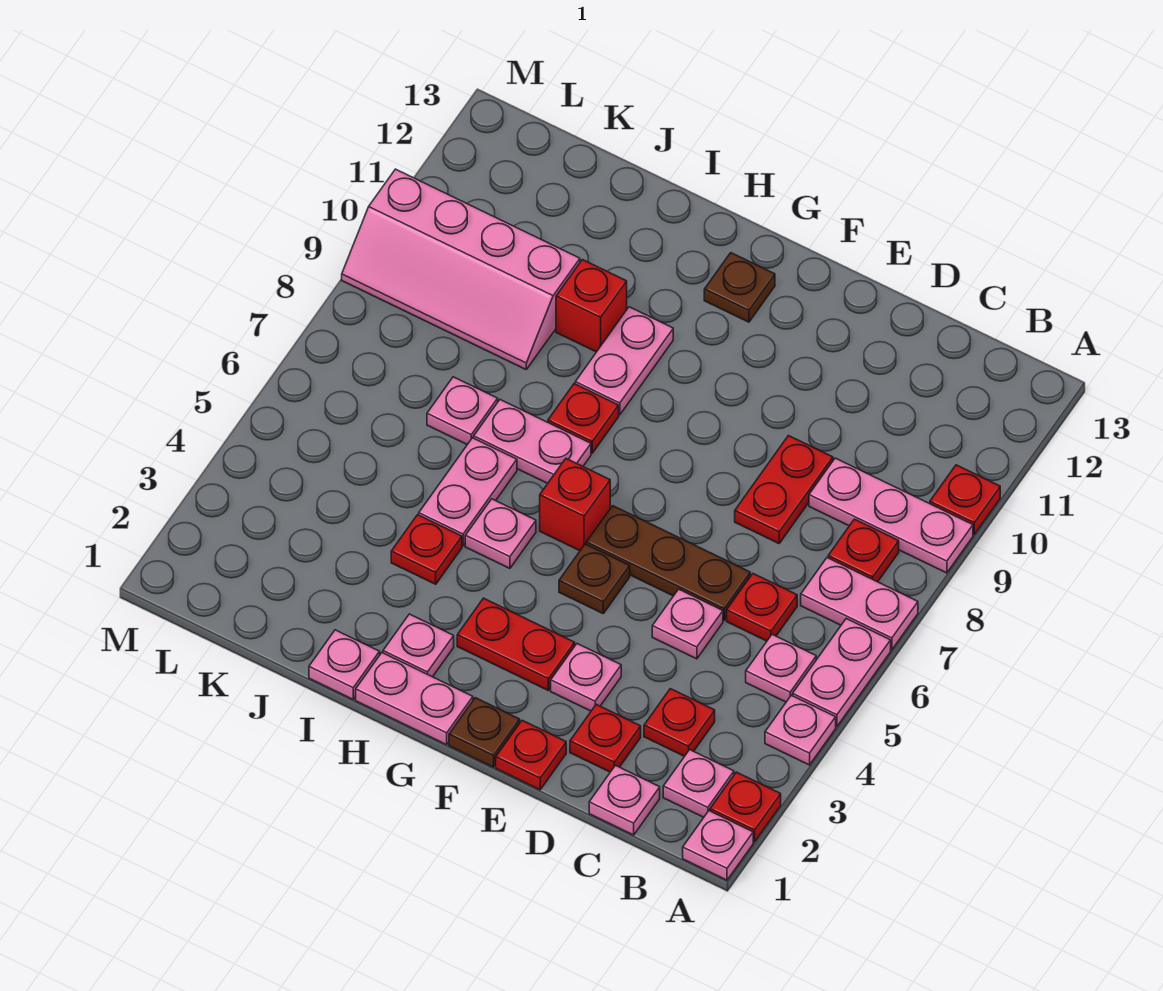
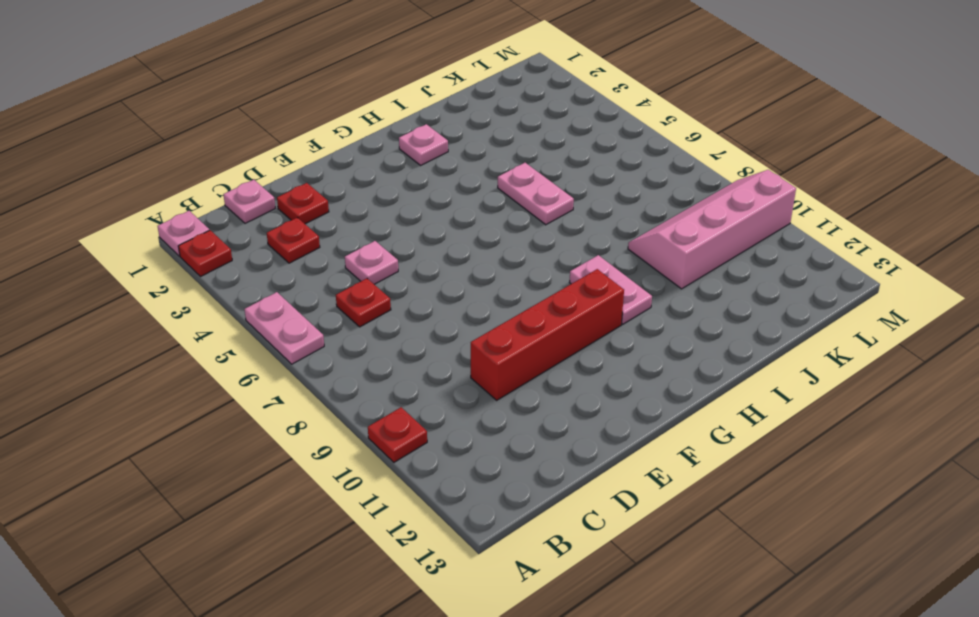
red brick D10:G10 level 1 -> none
none -> pink plate A4 level 1
none -> pink plate A7:B7 level 1
none -> pink plate A9:C9 level 1
none -> pink plate B2 level 1

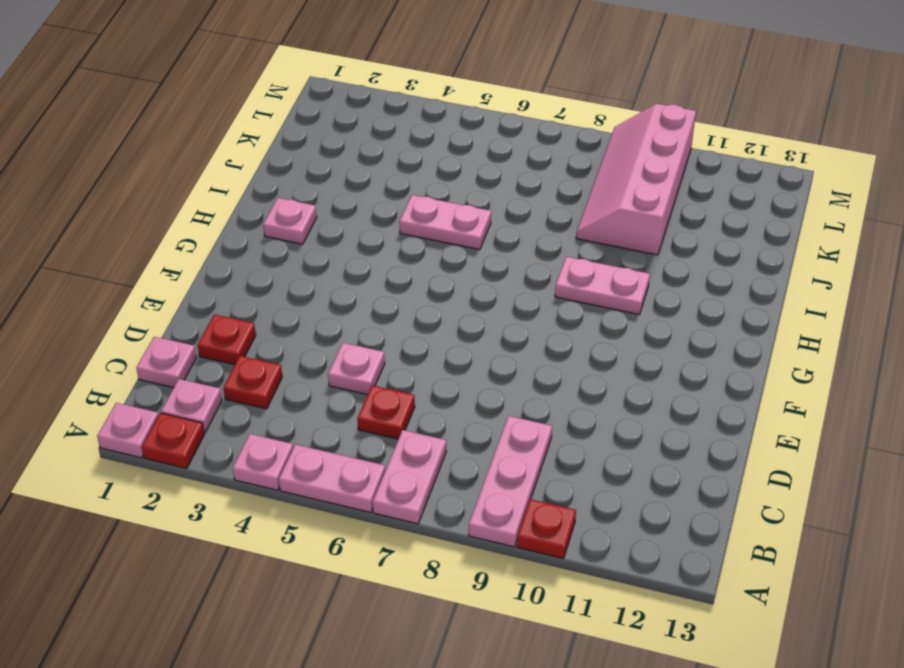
none -> pink plate B5 level 1
none -> red plate B8 level 1
none -> brown plate D6:F6 level 1
none -> red plate D8:D9 level 1

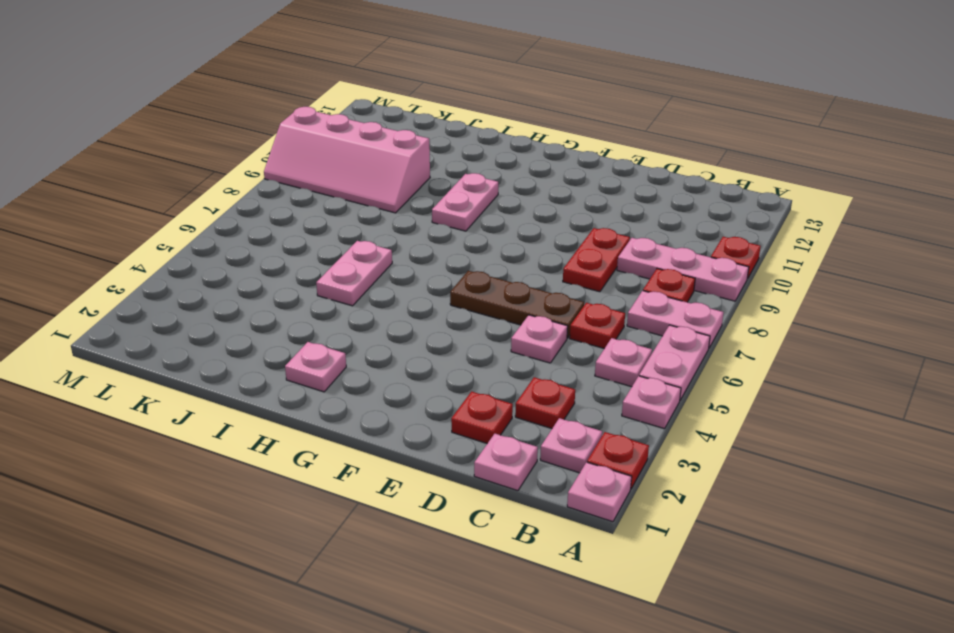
none -> red plate E1 level 1
none -> pink plate E3 level 1
none -> brown plate F1 level 1
none -> red plate F3:G3 level 1

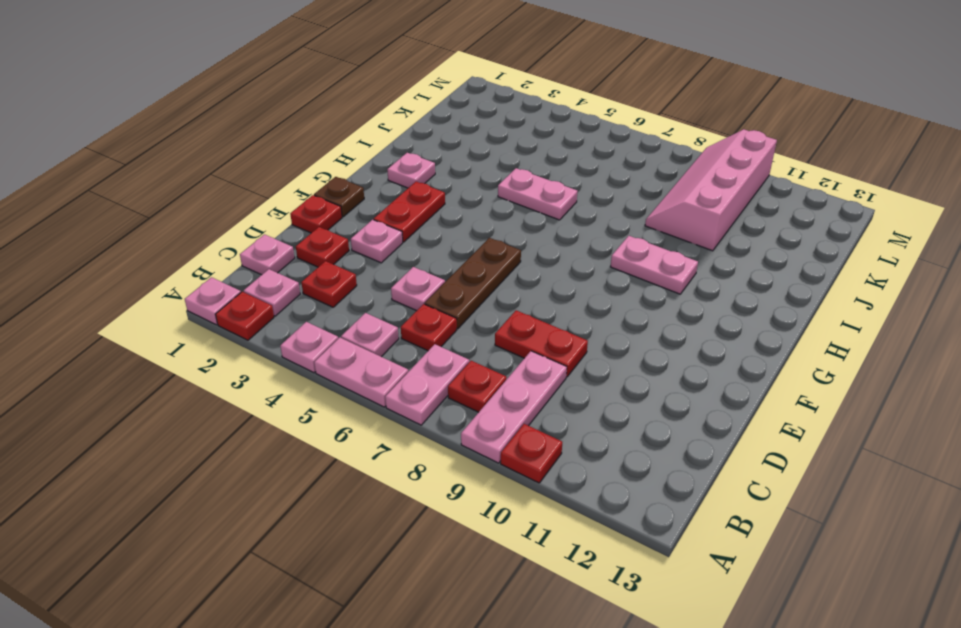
none -> brown plate F5 level 1
none -> pink plate G1:H1 level 1
none -> red brick G6 level 1
none -> brown plate G12 level 1

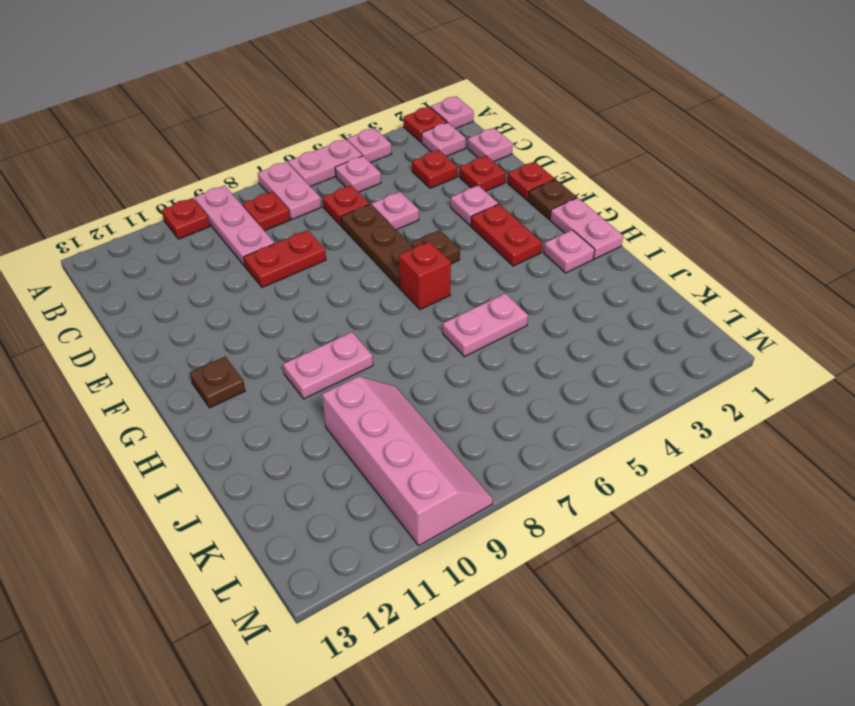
none -> pink plate H5 level 1
none -> pink plate H7:I7 level 1
none -> red plate H8 level 1
none -> pink plate I1 level 1

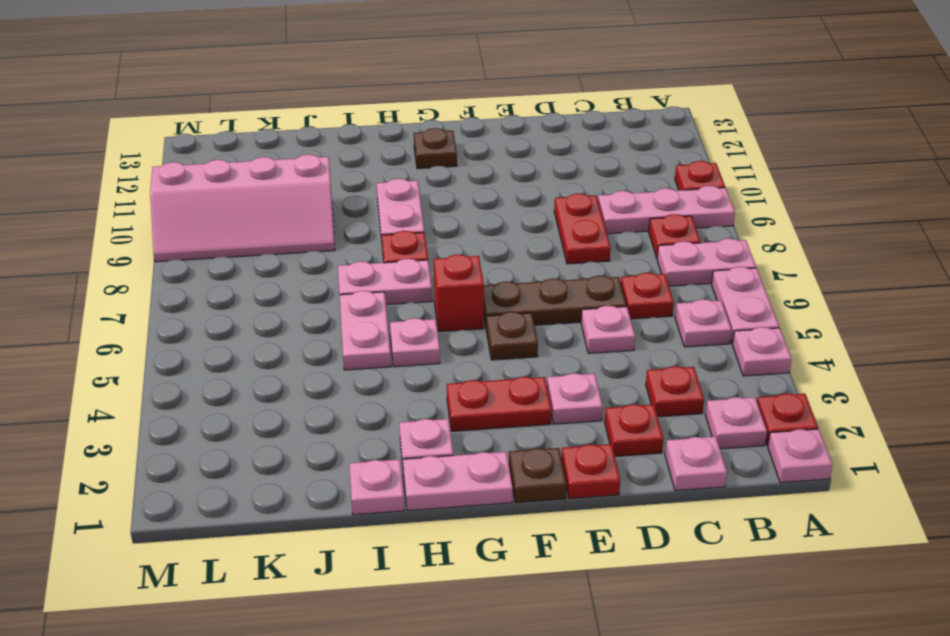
none -> red plate I4 level 1
none -> red brick I10 level 1
none -> pink plate J7 level 1

